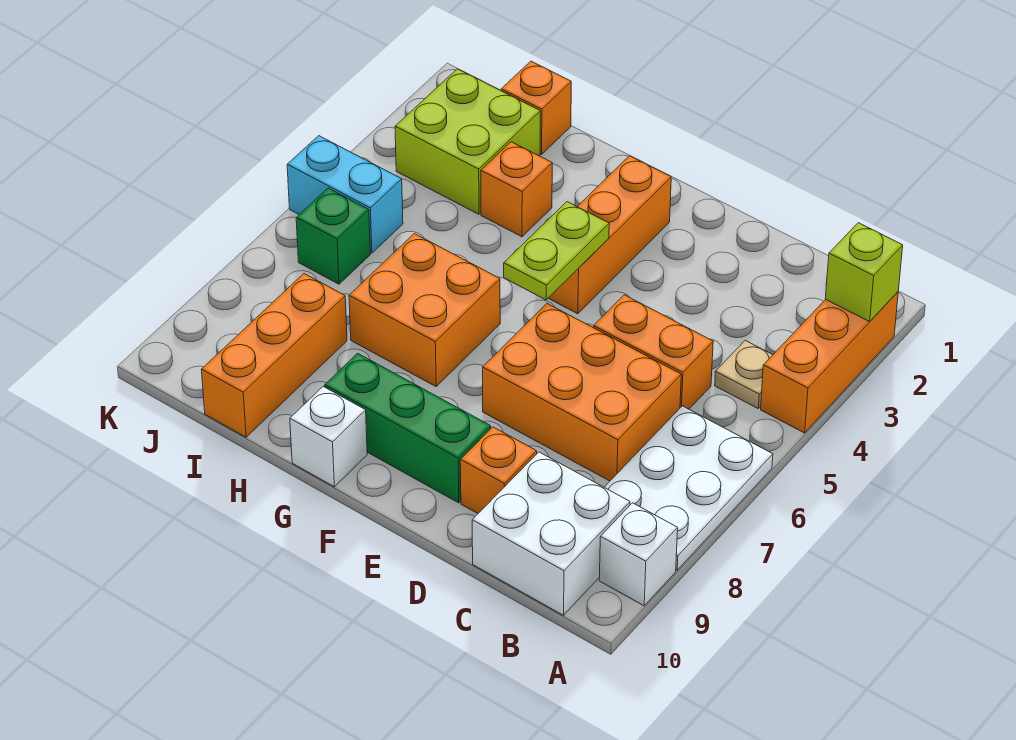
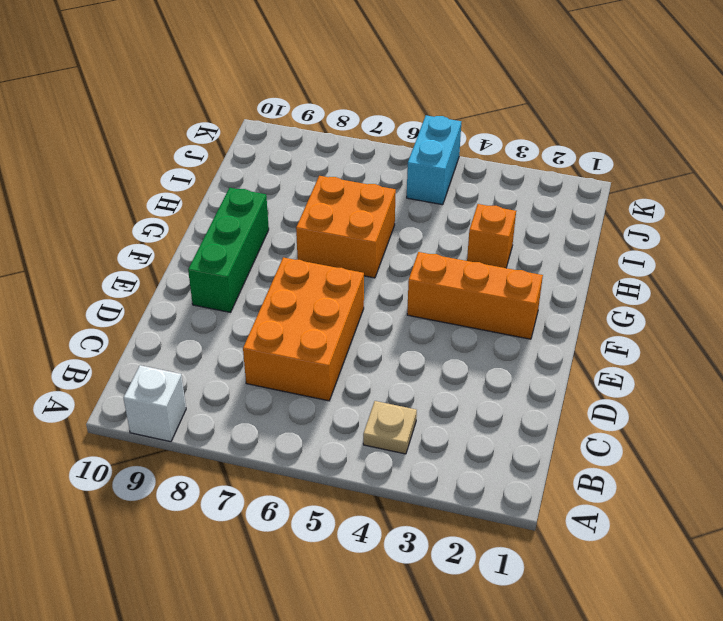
none -> orange brick A2:A4 level 1
none -> white plate A6:B8 level 1
none -> white brick B9:C10 level 1

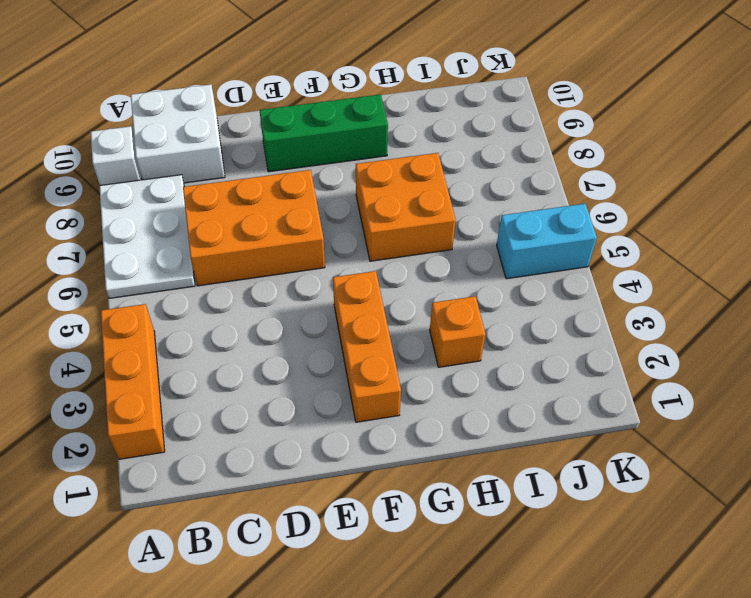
none -> tan plate B4 level 1
none -> orange brick C5:D5 level 1
none -> orange brick D9 level 1

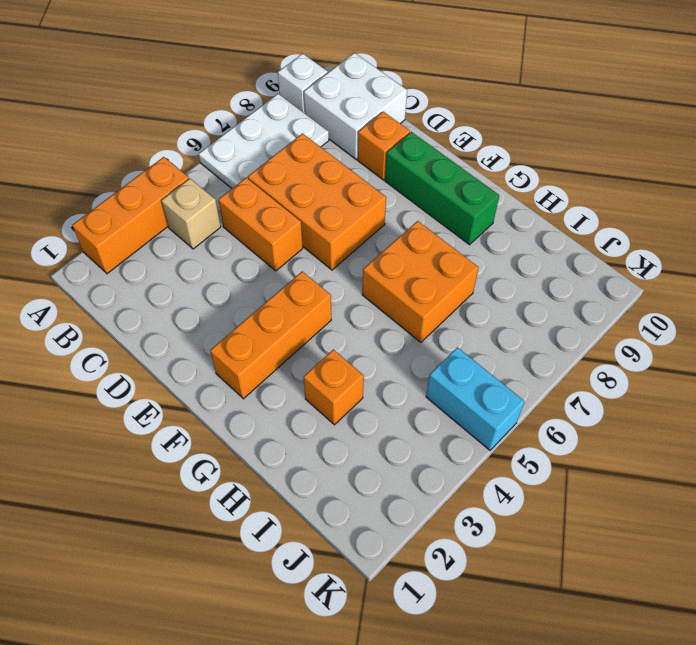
tan brick B4 level 1 -> tan plate B4 level 1
none -> white brick G10 level 1
none -> orange brick I1 level 1
none -> lime brick I2:J3 level 1

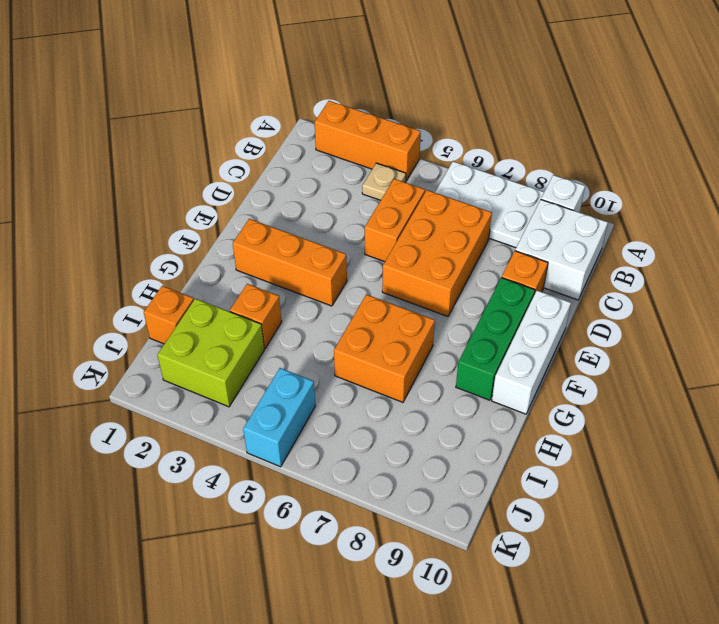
white brick E10:G10 level 1 -> white brick G10 level 1
none -> orange brick I8:I10 level 1
none -> green brick J6 level 1
none -> lime brick A2 level 2

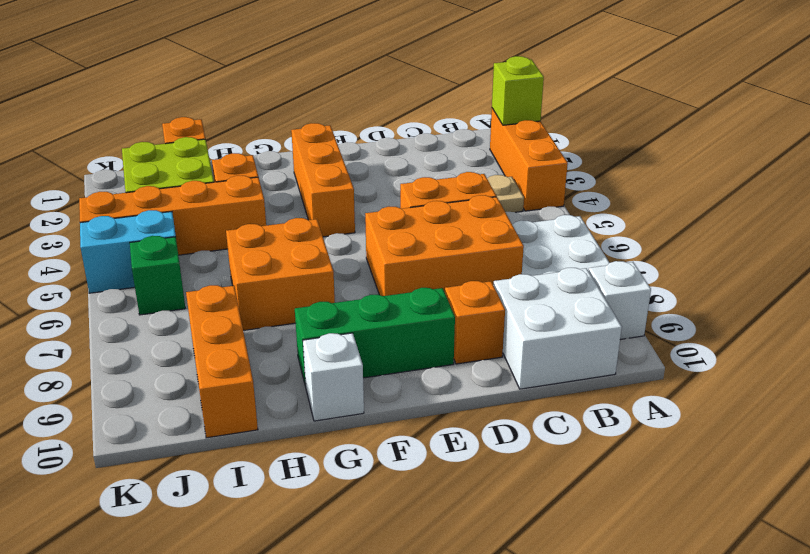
orange brick H4:K4 level 1 -> none
none -> lime plate F4:F5 level 2

